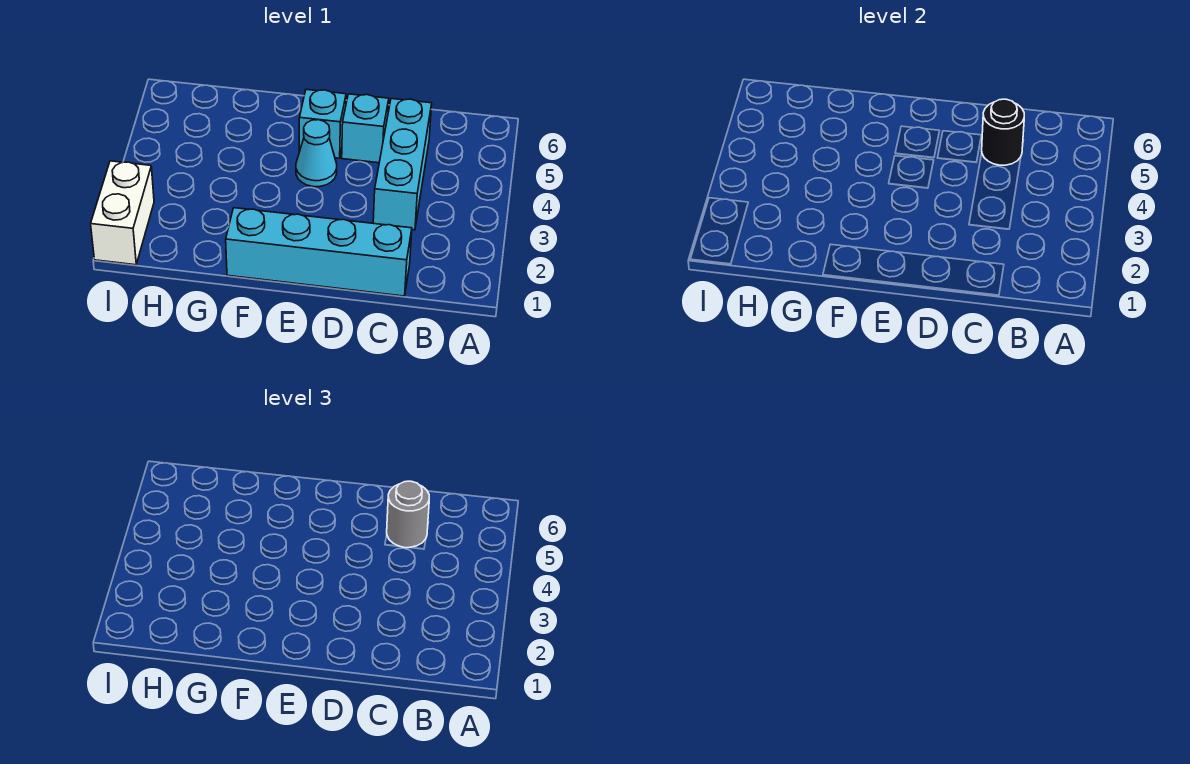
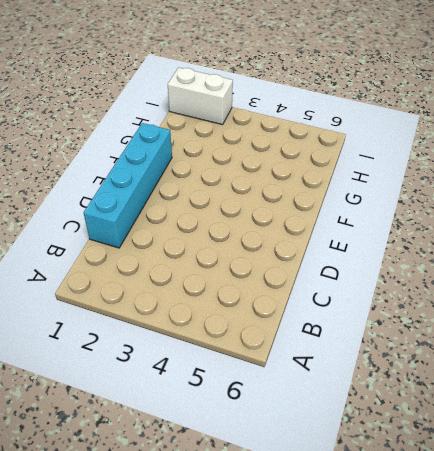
none -> cyan brick C3:C5 level 1
none -> cyan brick D5 level 1

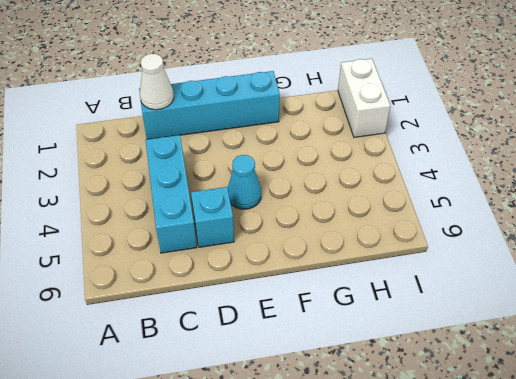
white cone C1 level 2 -> none
none -> cyan brick E5 level 1
none -> black round brick C5 level 2

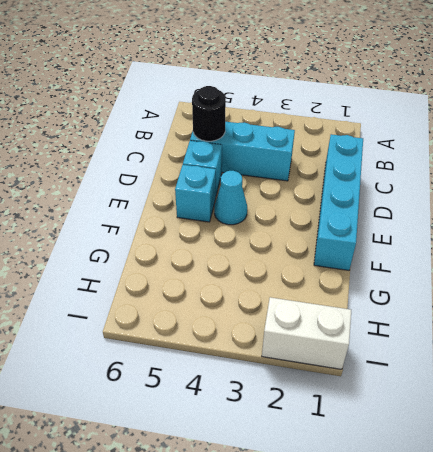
none -> grey round brick C5 level 3

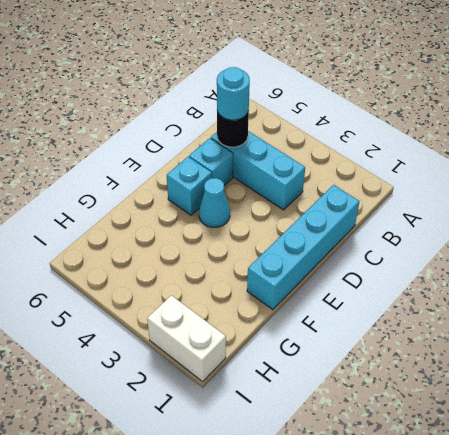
cyan round brick C5 level 3 -> grey round brick C5 level 3

